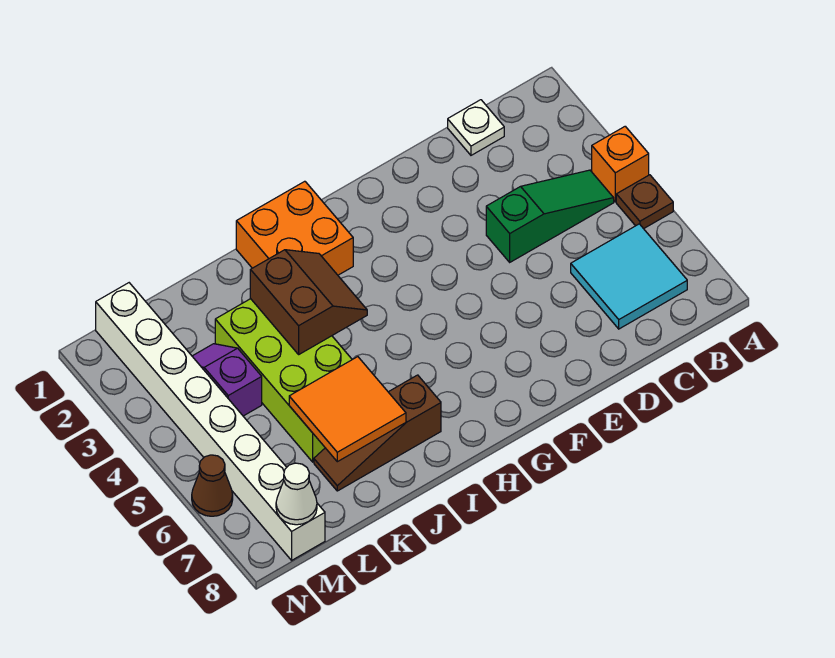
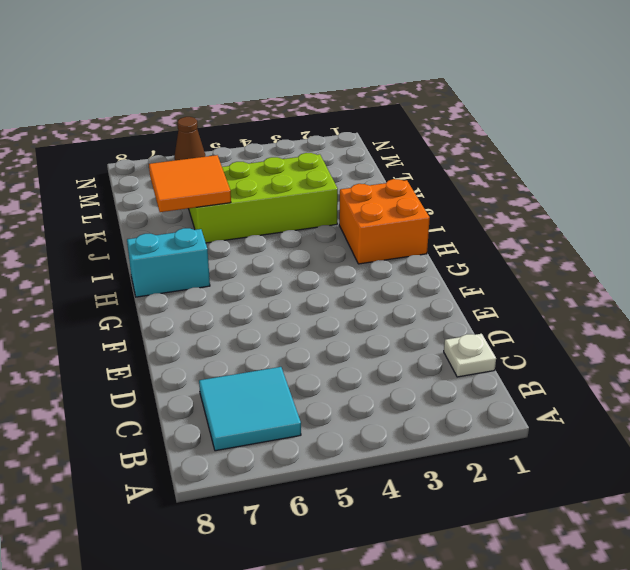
cyan brick H7:H8 level 1 -> none
none -> orange brick A4 level 1
none -> brown plate A5 level 1
none -> green slope B4:D4 level 1 top D

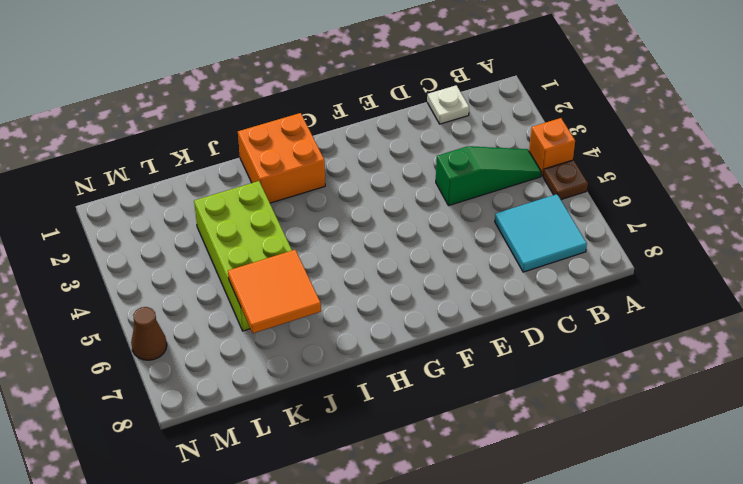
none -> brown slope I7:K7 level 1 top I
none -> purple slope L3:L4 level 1 top 4
none -> white brick M1:M8 level 1

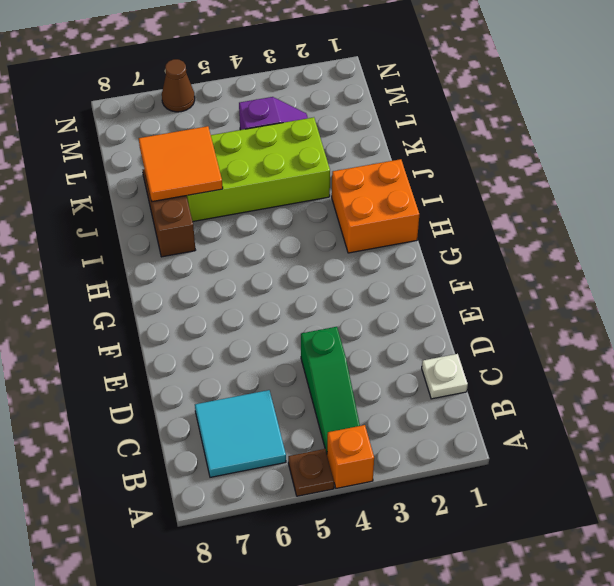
none -> white brick M1:M8 level 1
none -> brown slope I3:J4 level 2 top J
none -> white cone M8 level 2

